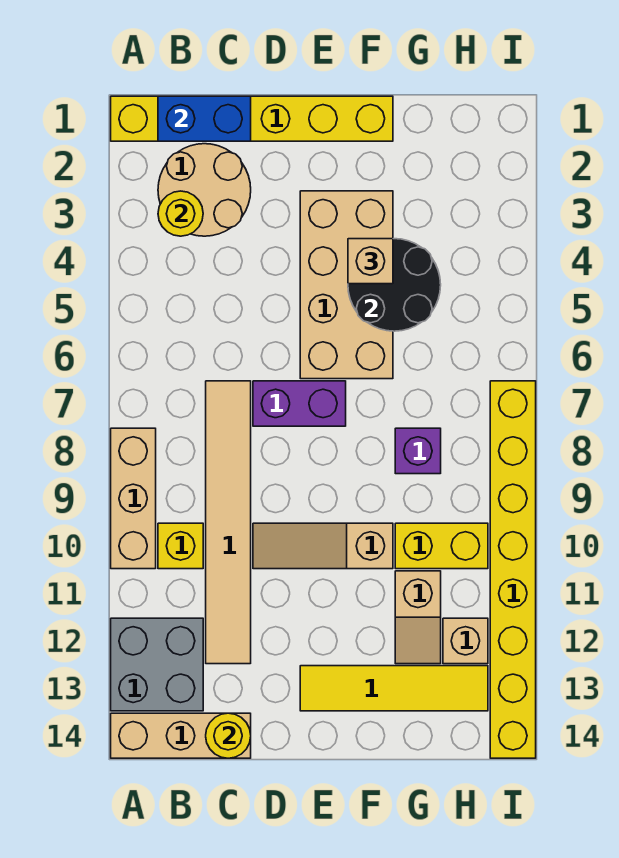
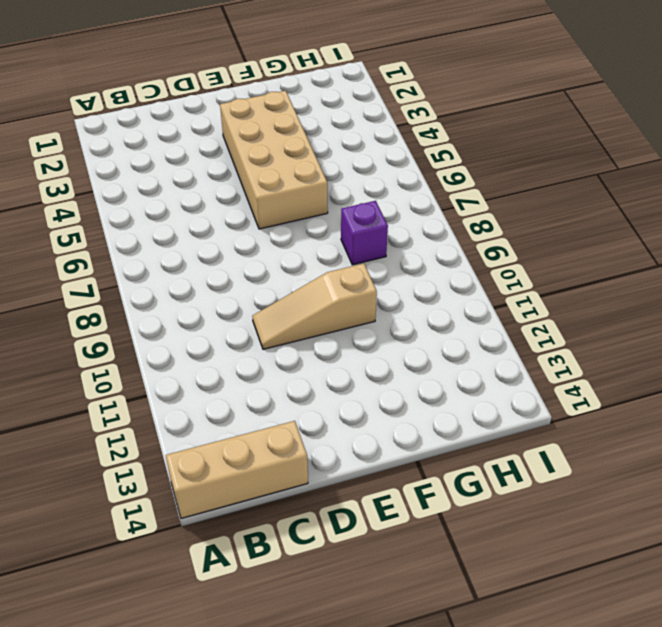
none -> yellow brick A1:F1 level 1
none -> tan brick A8:A10 level 1
none -> grey brick A12:B13 level 1

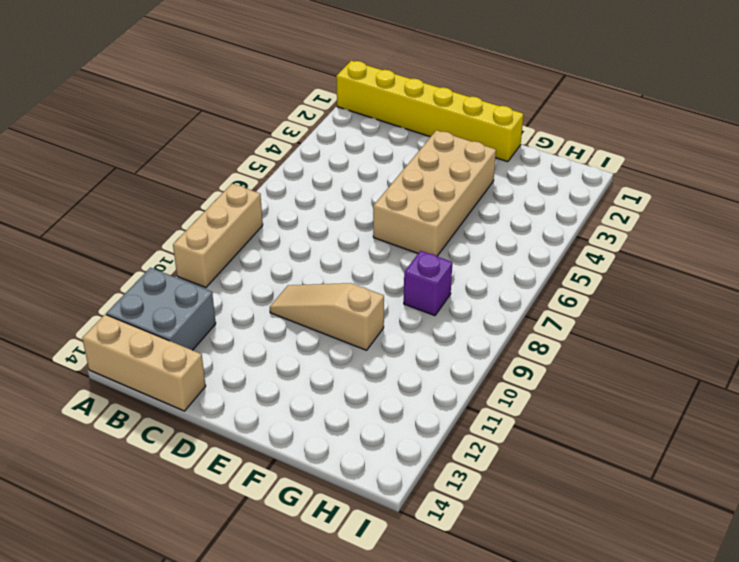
none -> tan round brick B2:C3 level 1
none -> yellow brick B10 level 1
none -> tan tile C7:C12 level 1

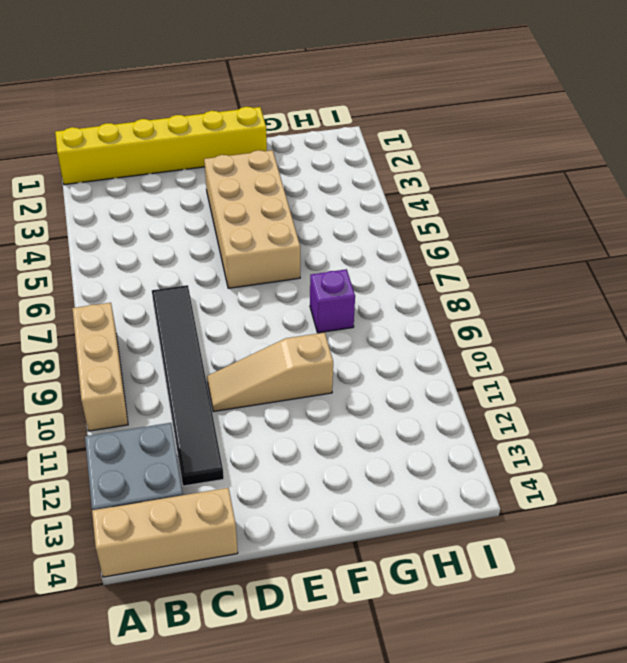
black tile C7:C12 level 1 -> tan tile C7:C12 level 1
none -> tan round brick B2:C3 level 1
none -> yellow brick B10 level 1
none -> purple brick D7:E7 level 1

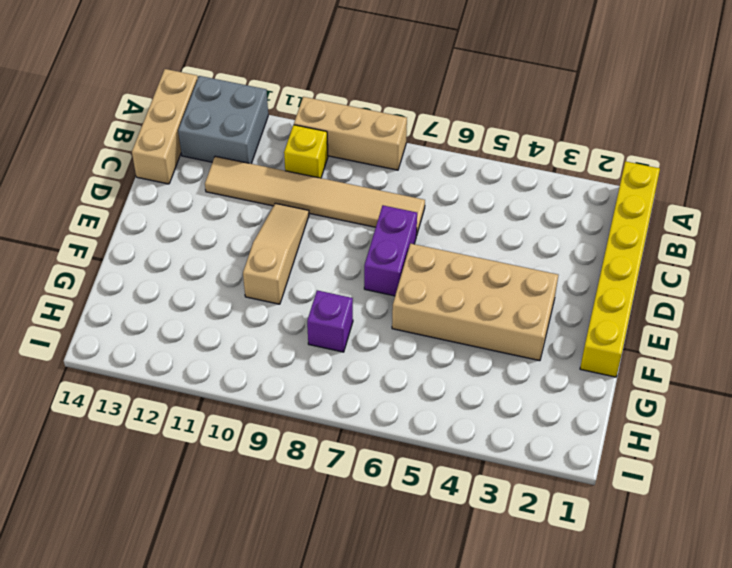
none -> tan round brick B2:C3 level 1
none -> yellow tile E13:H13 level 1
none -> yellow brick G10:H10 level 1

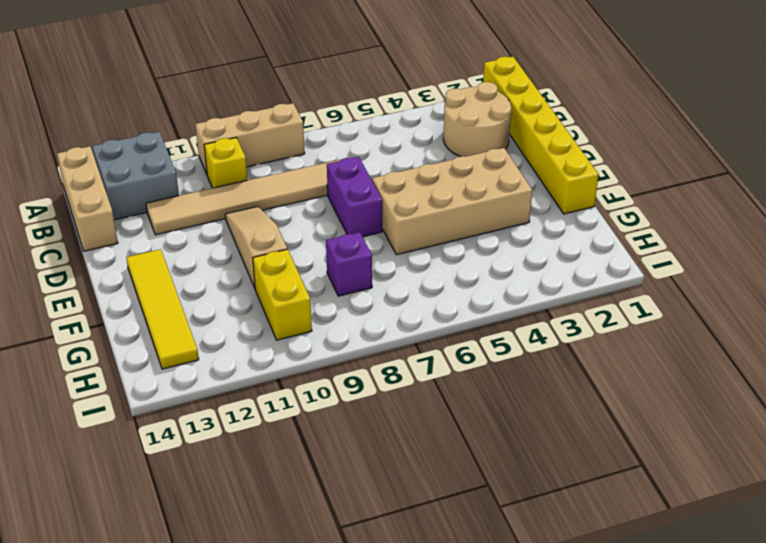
none -> tan slope G11:G12 level 1 top 11
none -> tan brick H12 level 1
none -> yellow brick I7:I14 level 1

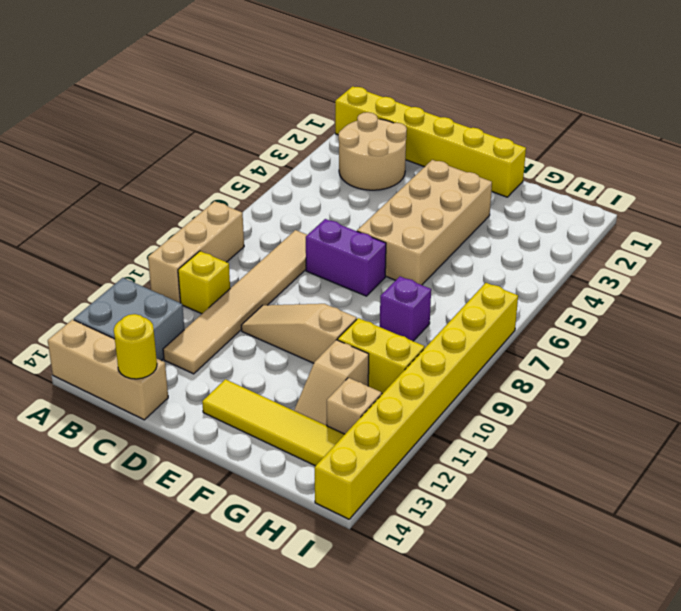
none -> blue brick B1:C1 level 2
none -> yellow round brick B3 level 2
none -> black round brick F4:G5 level 2

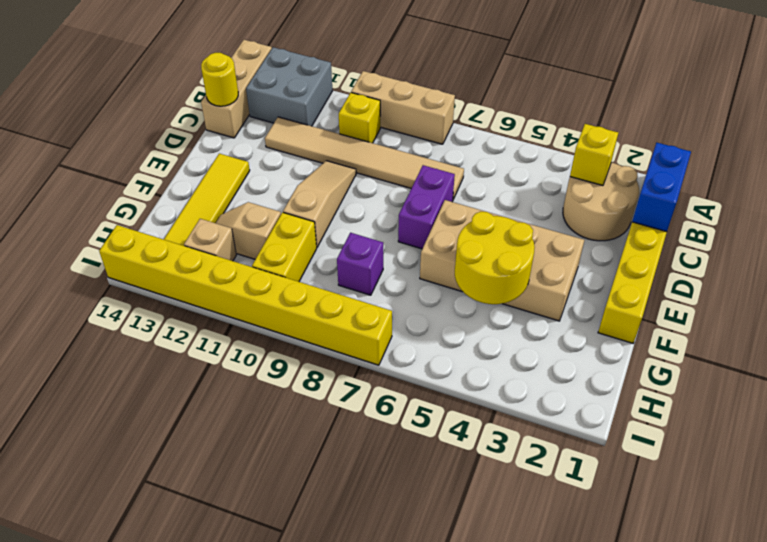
yellow brick B3 level 2 -> yellow round brick B3 level 2
yellow round brick F4:G5 level 2 -> black round brick F4:G5 level 2
none -> tan brick F4 level 3

